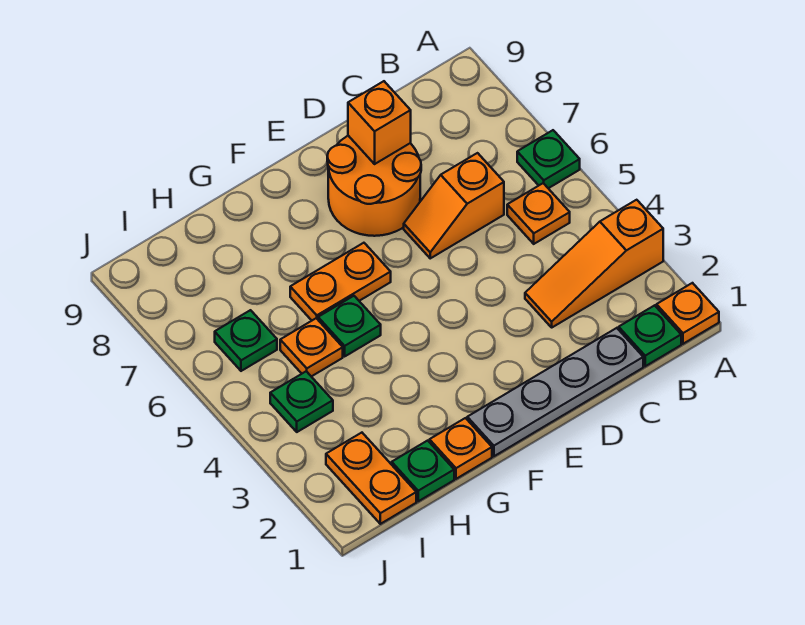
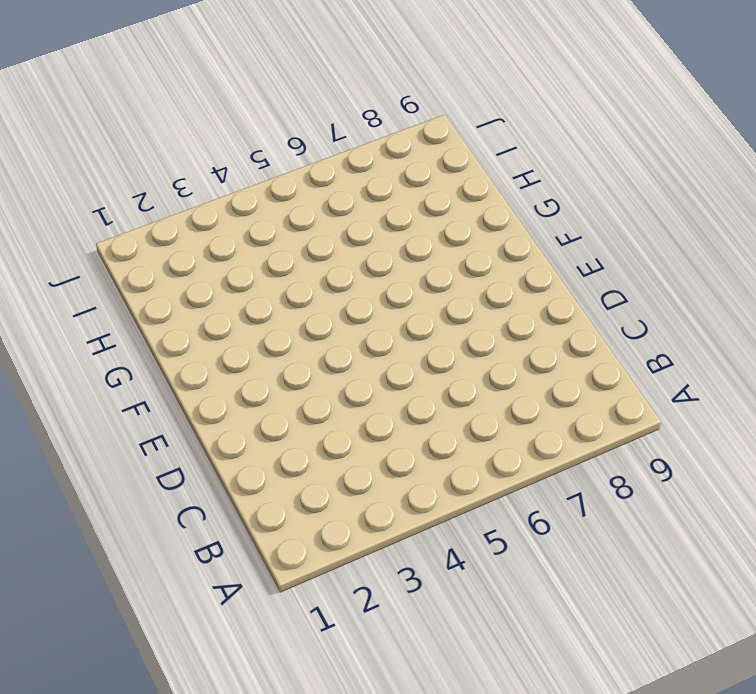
none -> orange plate A1 level 1
none -> orange slope A3:C3 level 1 top A
none -> green plate A6 level 1

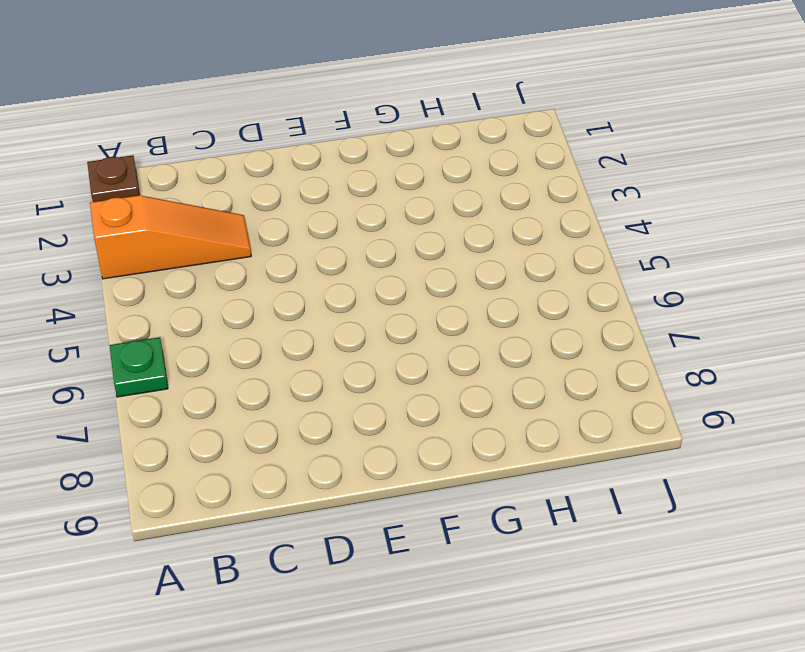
brown plate A1 level 1 -> orange plate A1 level 1
none -> green plate B1 level 1
none -> orange plate B5 level 1
none -> grey plate C1:F1 level 1

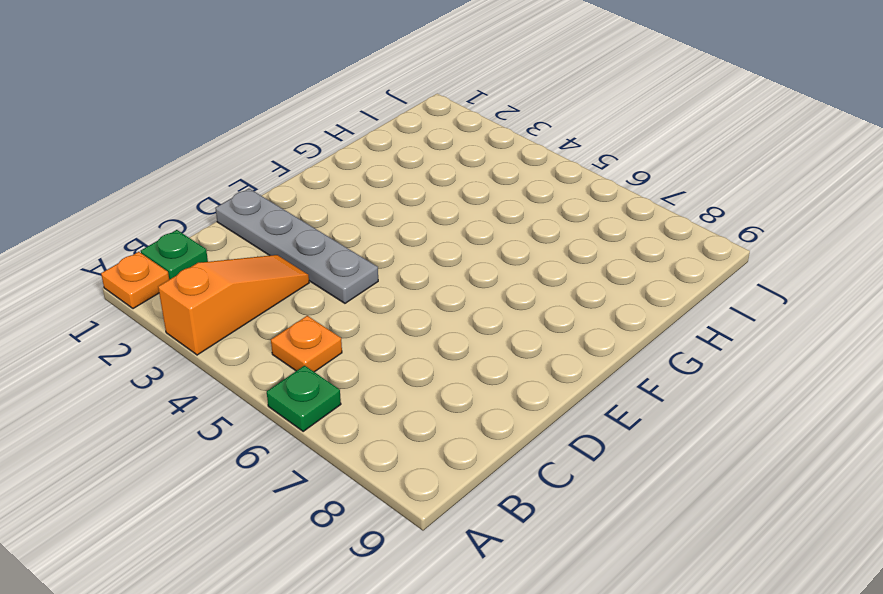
grey plate D1:D4 level 1 -> grey plate C1:F1 level 1
none -> orange slope C6:D6 level 1 top C
none -> orange round brick D7:E8 level 1
none -> orange plate F6:G6 level 1

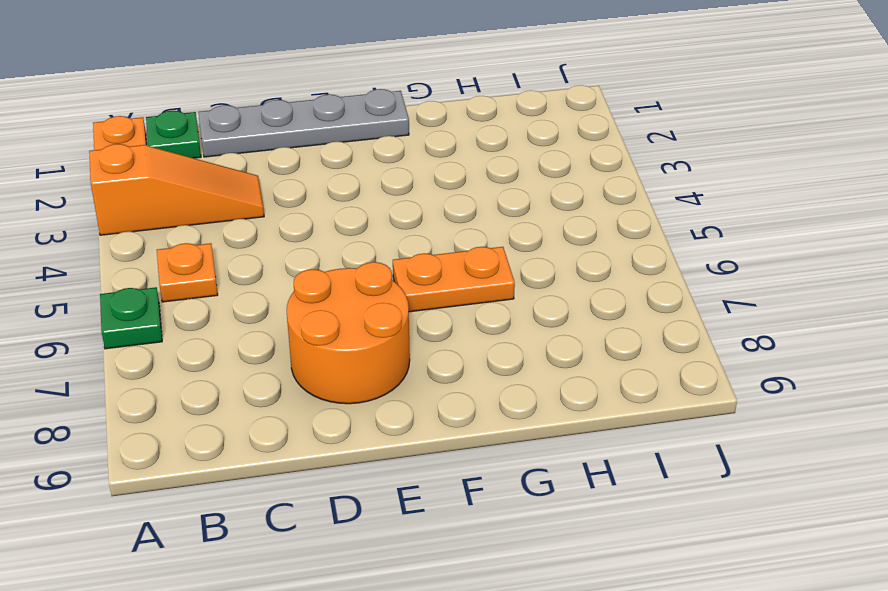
none -> orange slope C6:D6 level 1 top C
none -> orange plate G1 level 1
none -> green plate G5 level 1

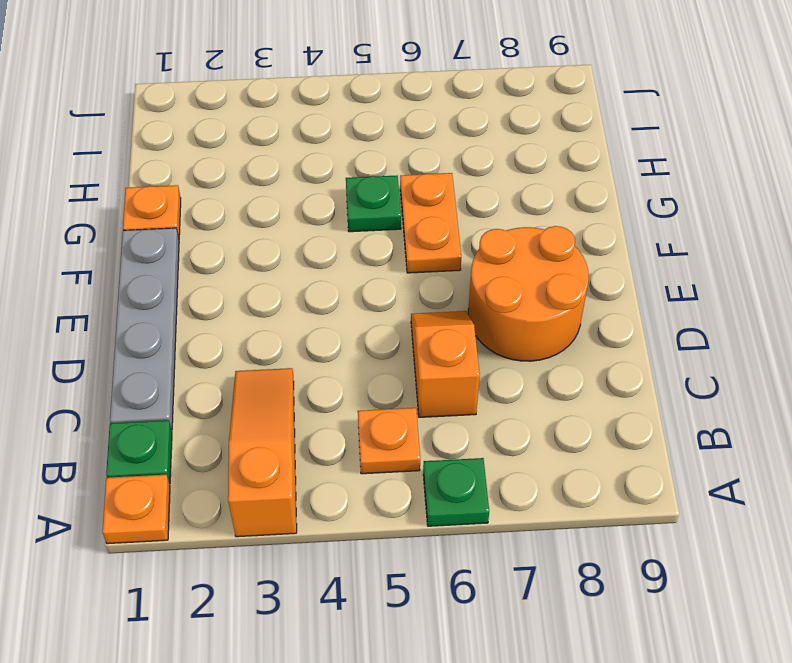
none -> green plate H1 level 1
none -> orange plate H5 level 1
none -> orange plate I1:I2 level 1

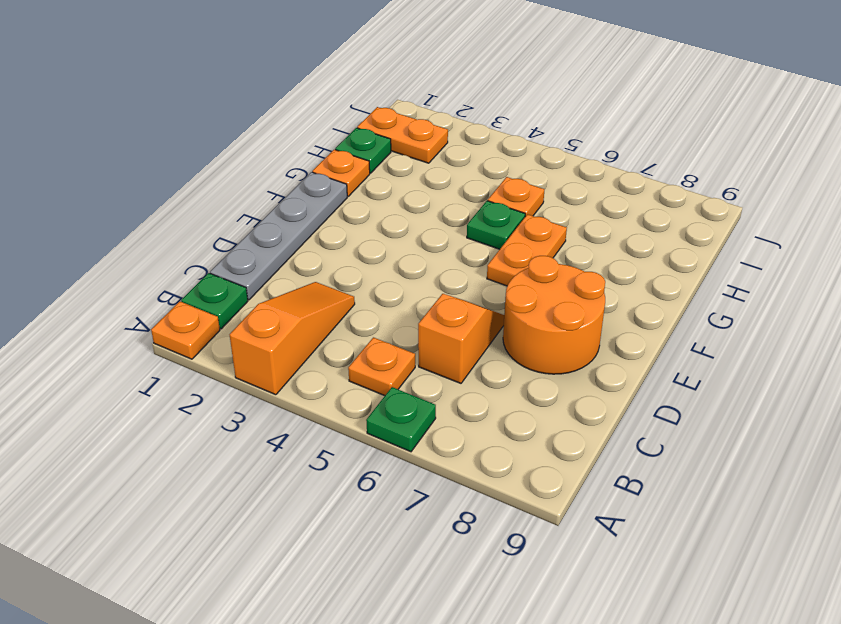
none -> green plate I4 level 1
none -> green plate I6 level 1
none -> orange brick D8 level 2

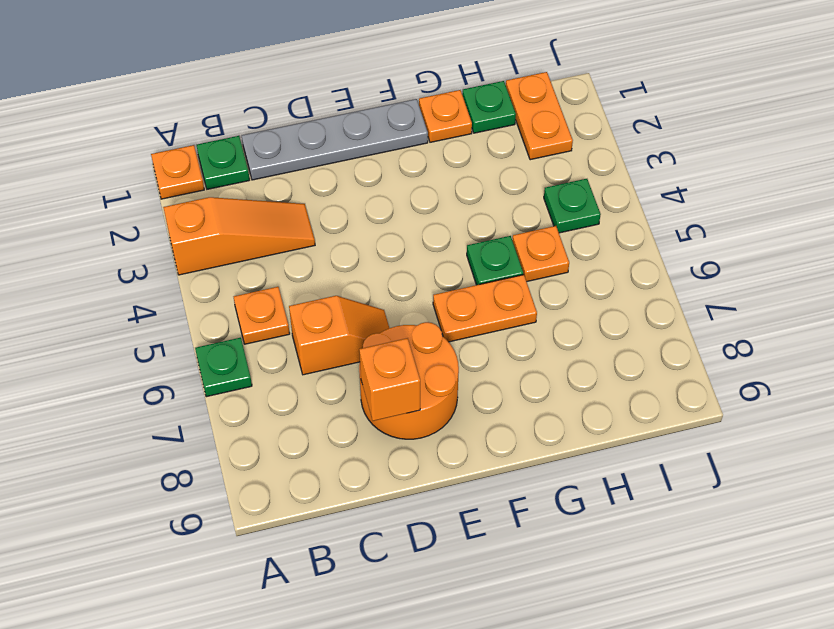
none -> green plate I6 level 1

